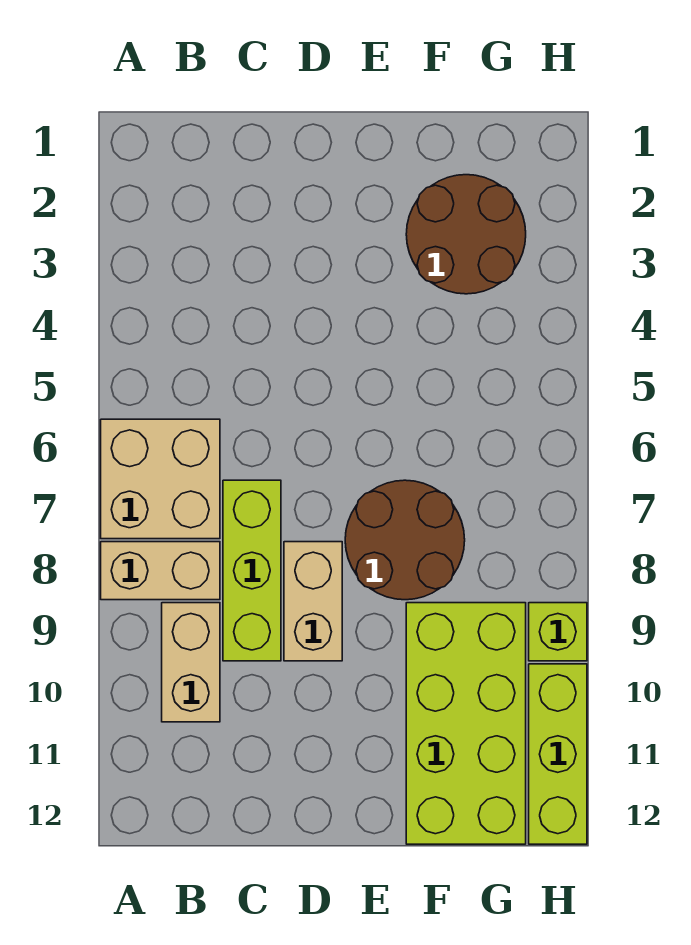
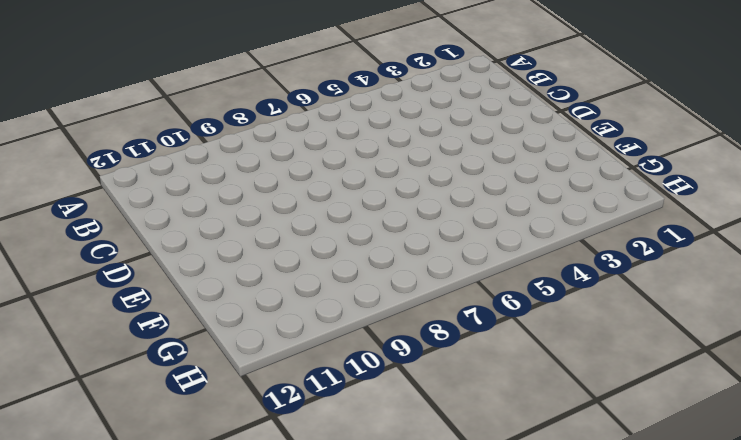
none -> tan brick A6:B7 level 1
none -> tan brick A8:B8 level 1

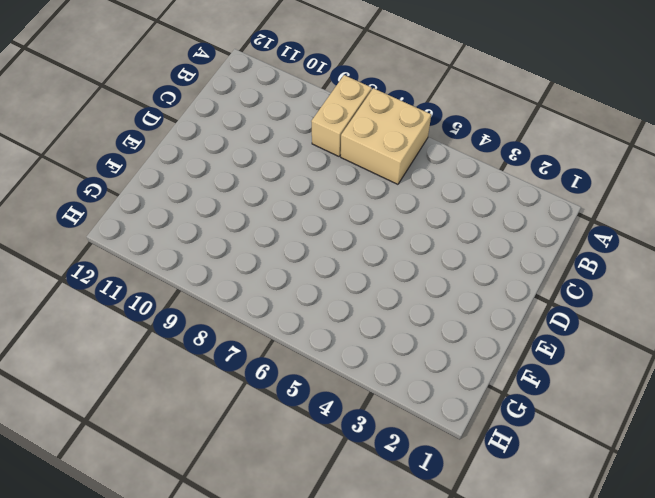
none -> tan brick B9:B10 level 1
none -> lime brick C7:C9 level 1

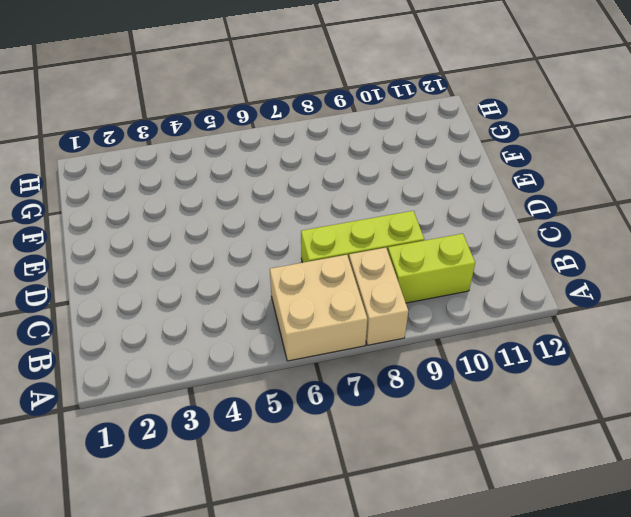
lime brick B9:B10 level 1 -> tan brick B9:B10 level 1
none -> tan brick D8:D9 level 1
none -> brown round brick E7:F8 level 1

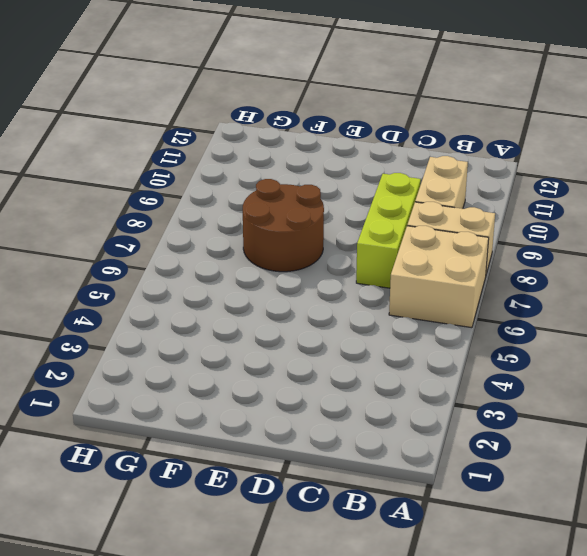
none -> tan brick D8:D9 level 1
none -> brown round brick F2:G3 level 1

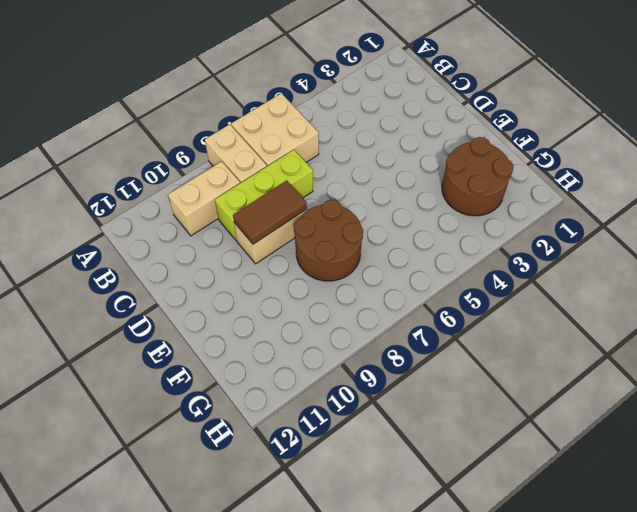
brown tile D8:D9 level 2 -> none
none -> lime brick F9:G12 level 1
none -> lime brick H9 level 1

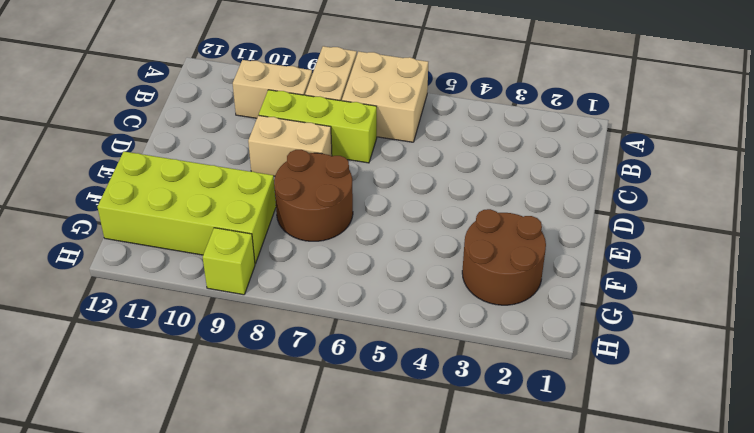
none -> lime brick H10:H12 level 1

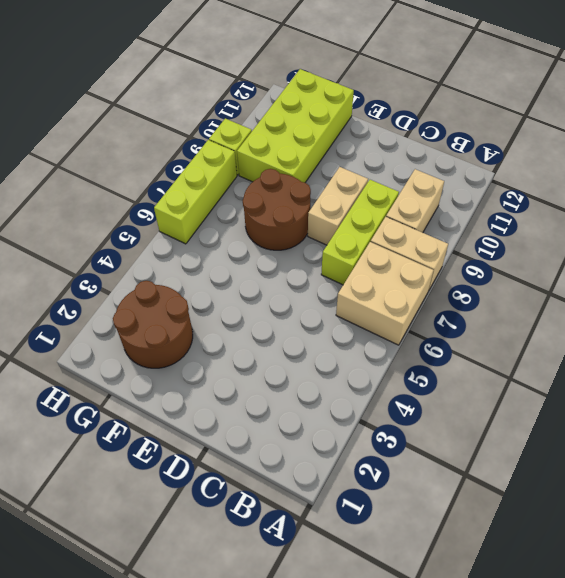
lime brick H6:H8 level 1 -> lime brick H10:H12 level 1

